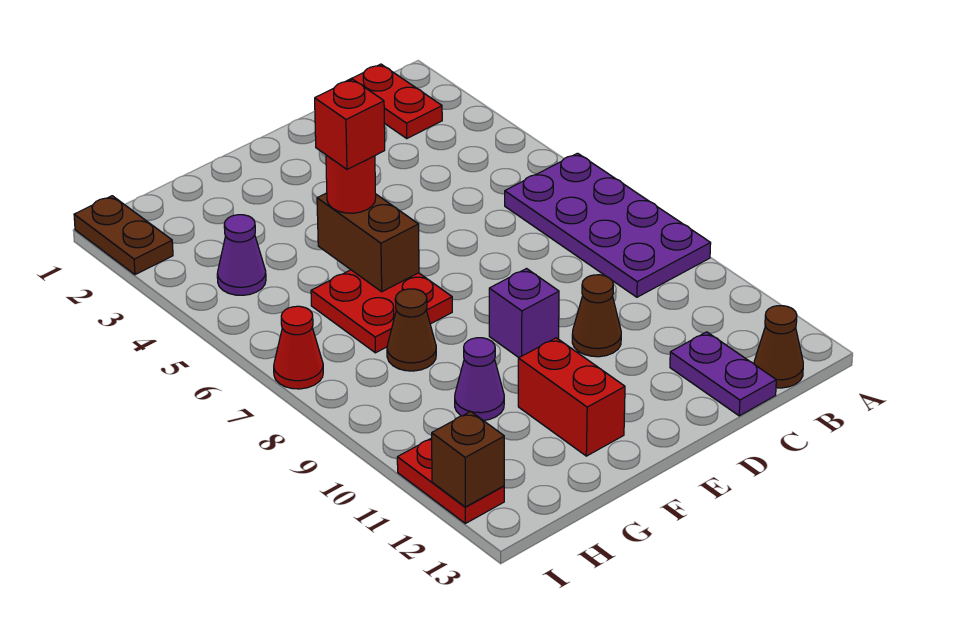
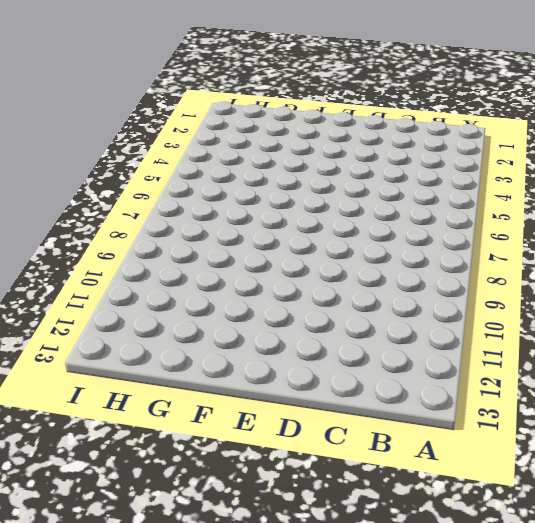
none -> purple plate A6:B9 level 1
none -> red plate B1:B2 level 1
none -> brown cone B13 level 1

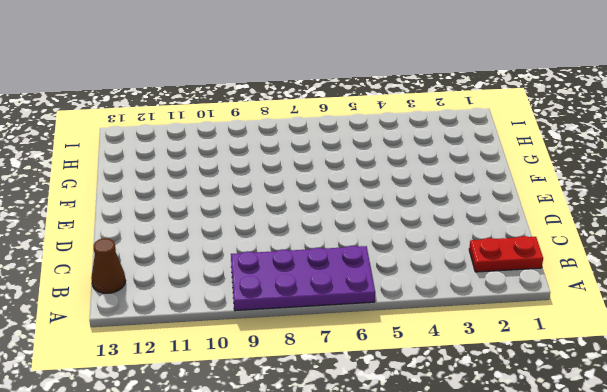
none -> purple plate C12:C13 level 1
none -> brown cone D10 level 1
none -> purple brick E9 level 1

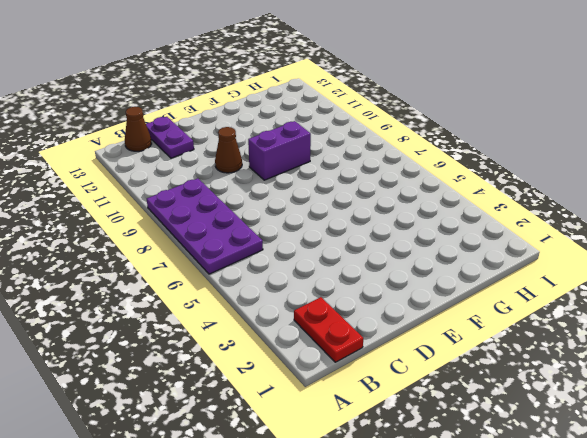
purple brick E9:F9 level 1 -> purple brick E9 level 1
none -> red plate F6:G7 level 1
none -> red brick F11:F12 level 1
none -> brown cone G8 level 1

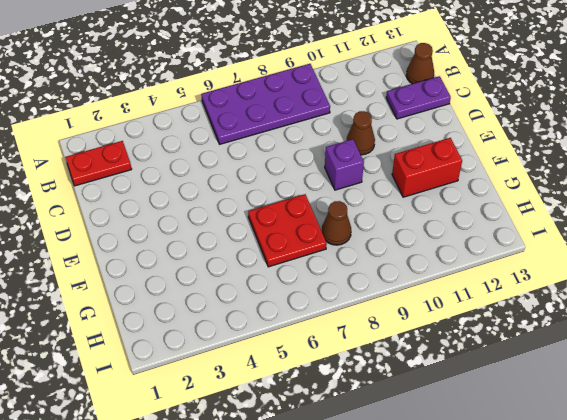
none -> purple cone G10 level 1
none -> purple cone H4 level 1
none -> brown plate I1:I2 level 1

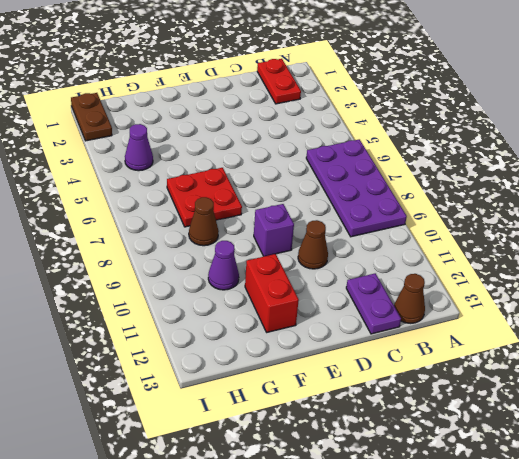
none -> red cone I7 level 1
none -> red plate I11:I12 level 1
none -> brown brick F5:F6 level 2

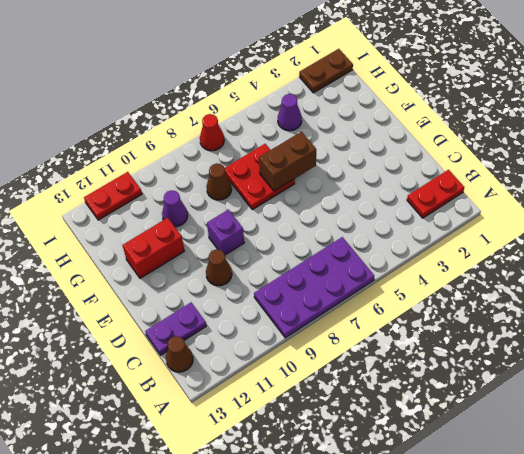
none -> brown brick I12 level 2
none -> red round brick F5 level 3
none -> red brick F5 level 4

